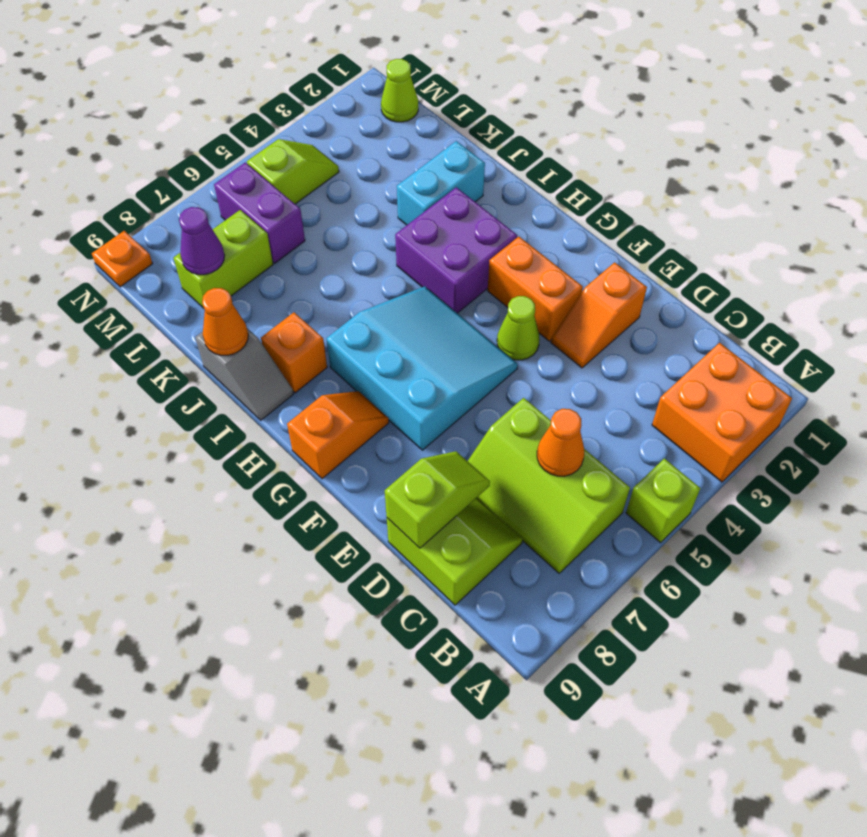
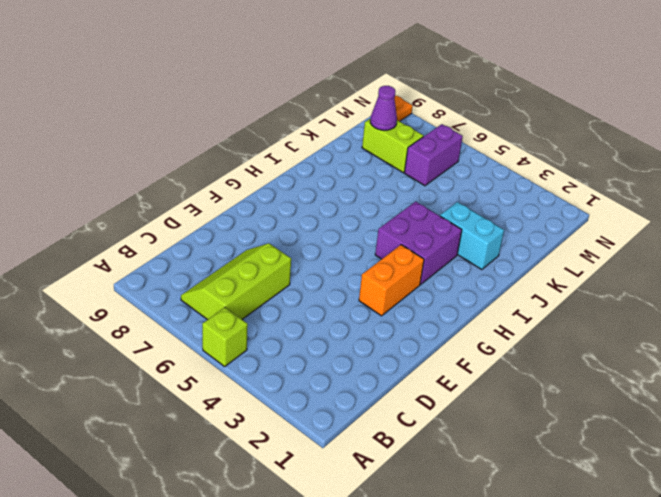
none -> orange brick A2:B3 level 1
none -> lime slope C8:D9 level 1 top 9
none -> orange slope E2:E3 level 1 top 2

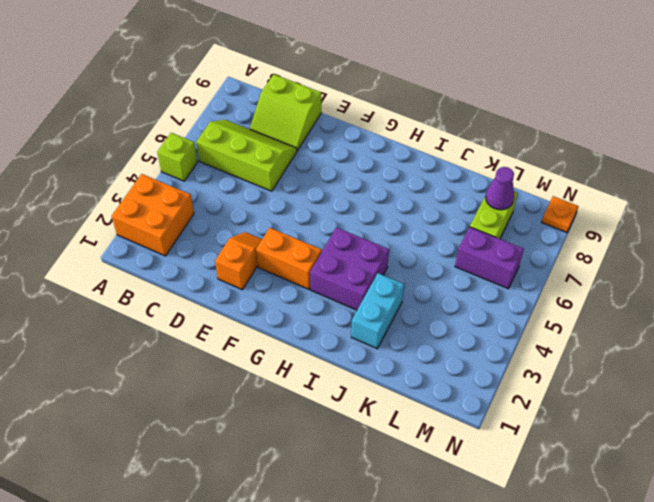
none -> lime cone F4 level 1
none -> cyan slope F5:H7 level 1 top 7
none -> orange slope G8:G9 level 1 top 9

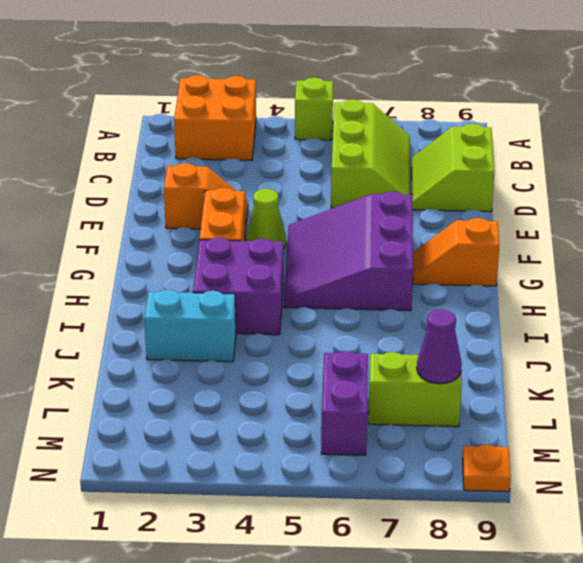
purple slope F5:H7 level 1 top 7 -> cyan slope F5:H7 level 1 top 7
none -> orange brick I8 level 1
none -> grey slope I9:J9 level 1 top J
none -> lime cone M1 level 1

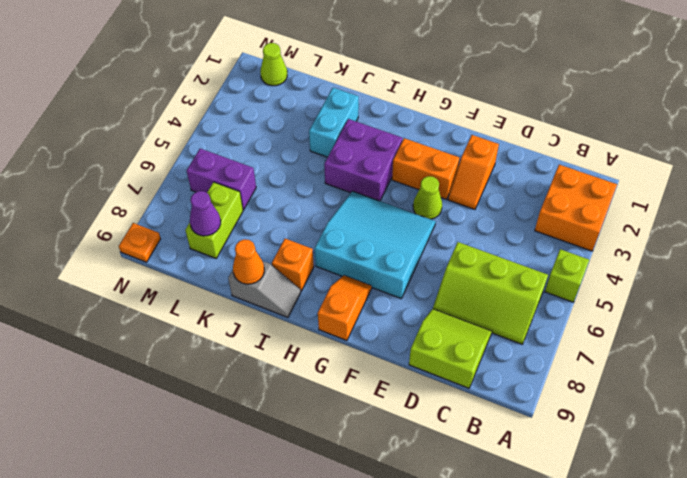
none -> lime slope M4:M5 level 1 top 5
none -> orange cone C6 level 2
none -> lime slope D8:D9 level 2 top 9

